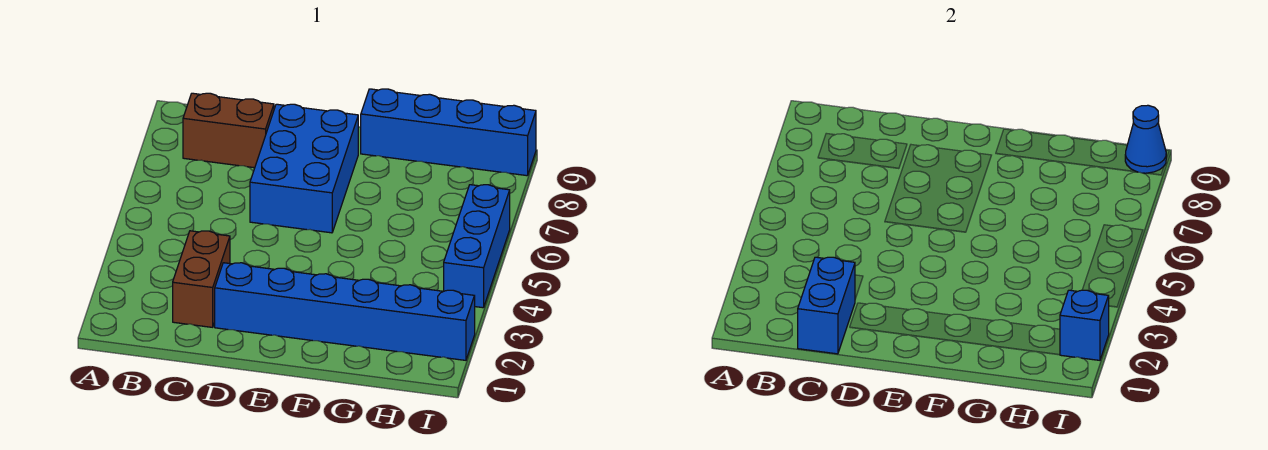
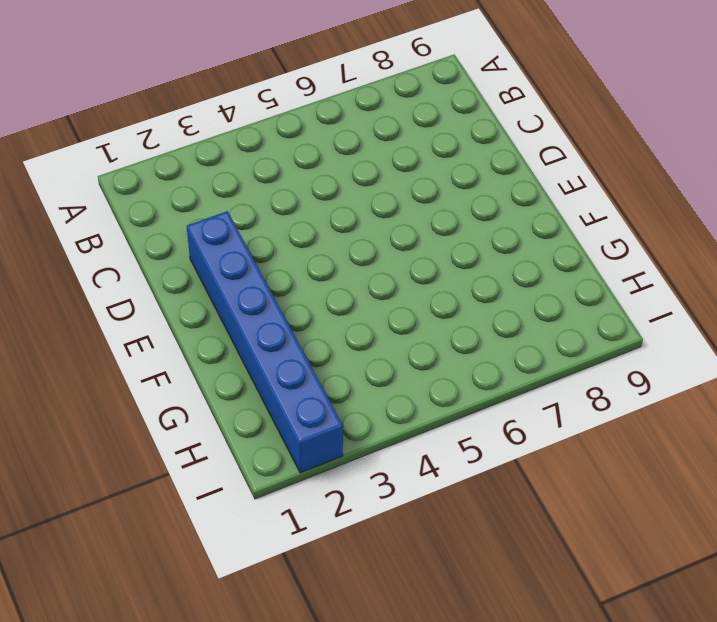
none -> brown brick B8:C8 level 1
none -> brown brick C2:C3 level 1

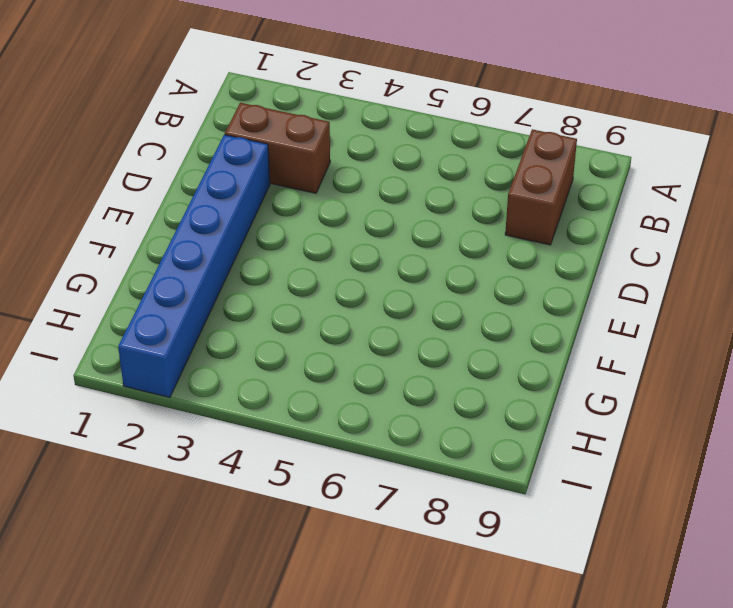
none -> blue brick D6:E8 level 1
none -> blue brick F9:I9 level 1

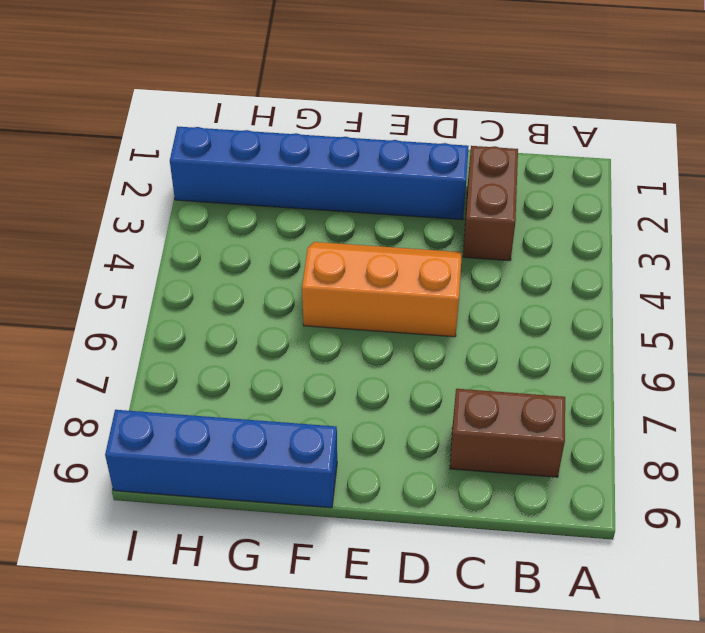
orange slope D4:F5 level 1 top 5 -> none
none -> blue brick D6:E8 level 1
none -> blue brick I4:I6 level 1

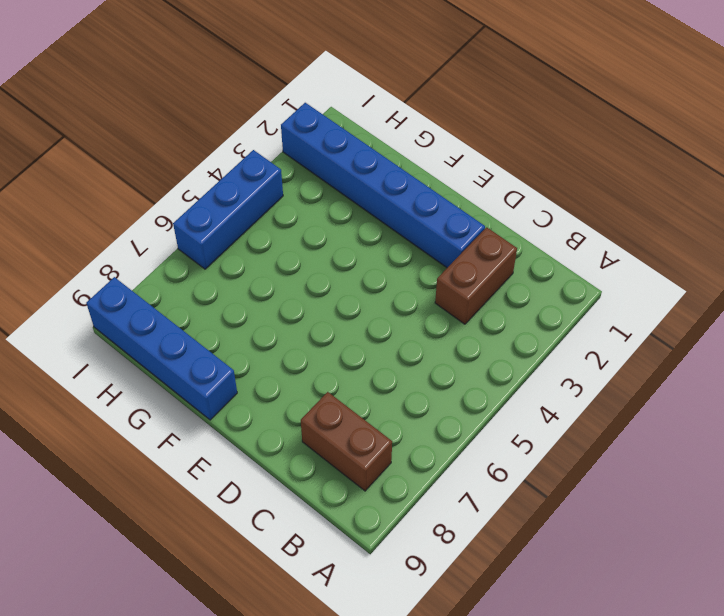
none -> blue brick D6:E8 level 1
none -> blue brick C1:C2 level 2

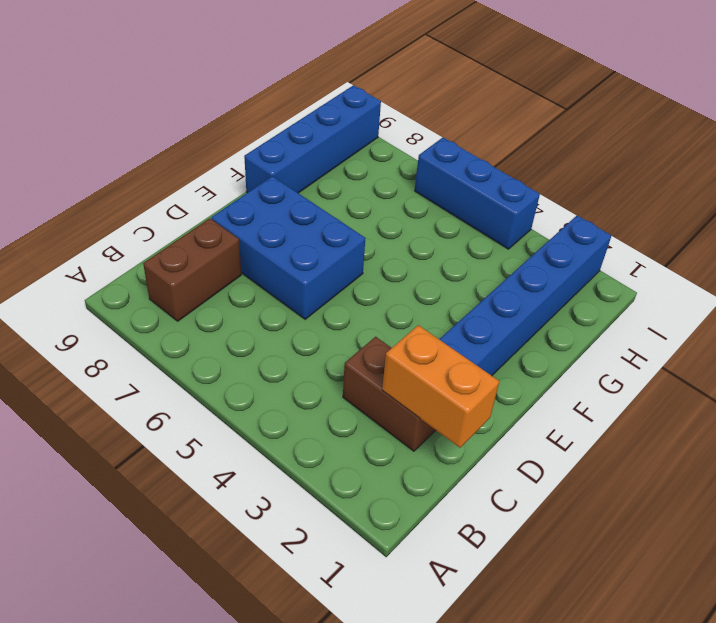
orange brick C1:C2 level 2 -> blue brick C1:C2 level 2
none -> blue brick I2 level 2
none -> blue cone I9 level 2

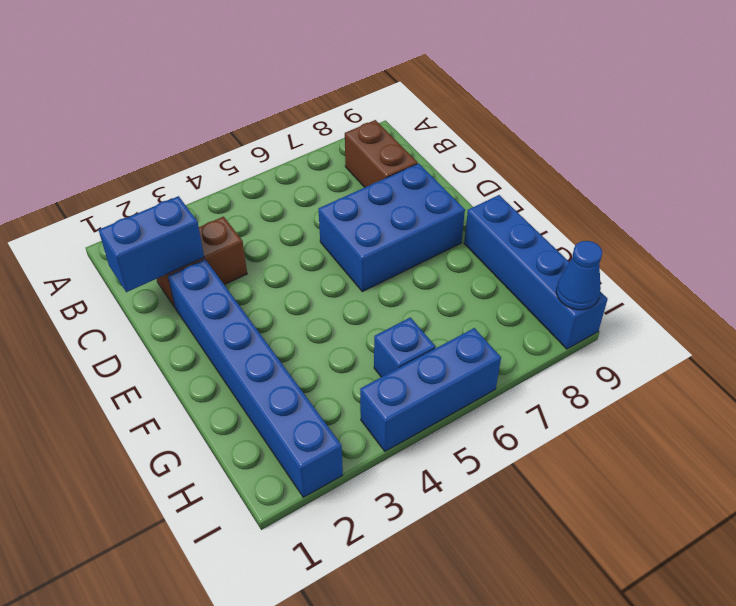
blue brick H5 level 1 -> blue brick I2 level 2

